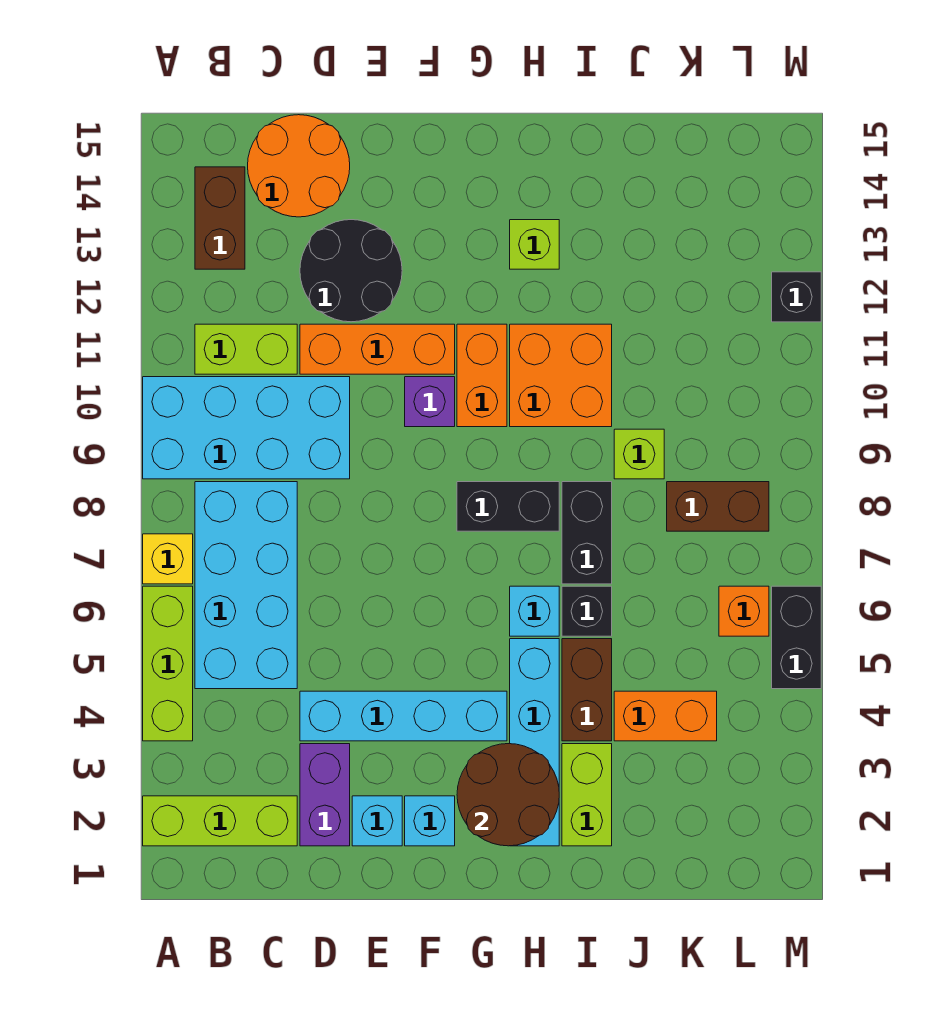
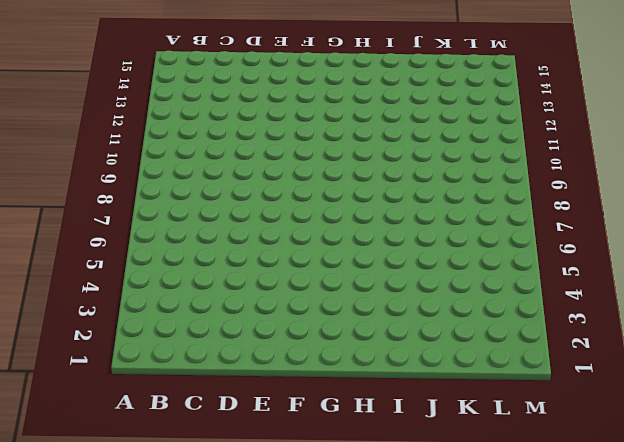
none -> lime brick A2:C2 level 1
none -> lime brick A4:A6 level 1
none -> yellow brick A7 level 1
none -> cyan brick A9:D10 level 1

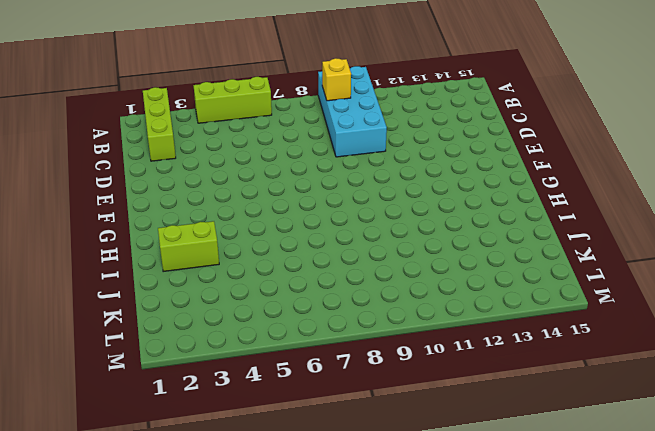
yellow brick B9 level 2 -> yellow brick A7 level 1
none -> cyan brick B5:C8 level 1
none -> lime brick B11:C11 level 1
none -> brown brick B13:B14 level 1
none -> orange round brick C14:D15 level 1

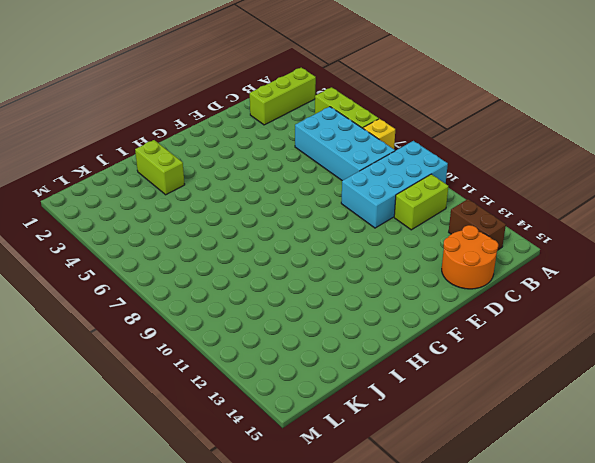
none -> purple brick D2:D3 level 1
none -> cyan brick D4:G4 level 1
none -> orange brick D11:F11 level 1
none -> black round brick D12:E13 level 1

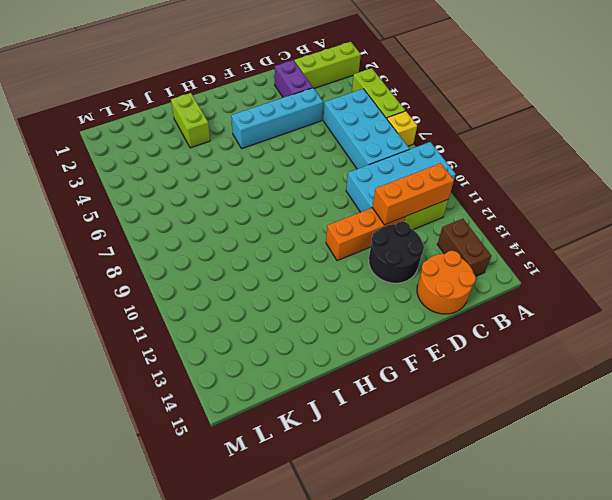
orange brick B11:D11 level 2 -> none
none -> cyan brick E2 level 1
none -> cyan brick F2 level 1
none -> purple brick F10 level 1
none -> black brick G8:H8 level 1

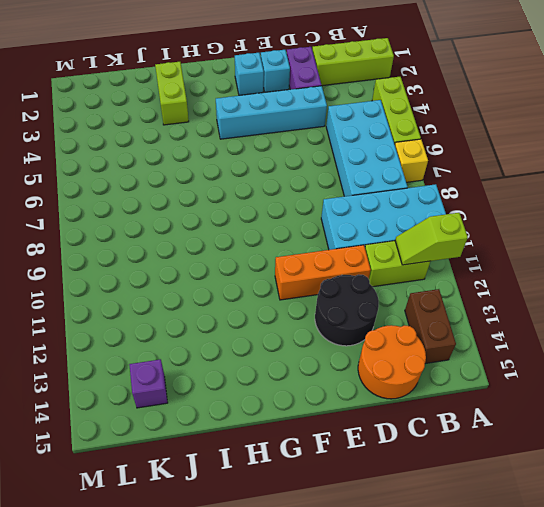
lime slope A11:B11 level 2 top A -> none
purple brick K14 level 1 -> purple brick F10 level 1
none -> black brick G8:H8 level 1
none -> orange brick G10:G11 level 1
none -> cyan brick H2:H5 level 1
none -> cyan brick H6 level 1

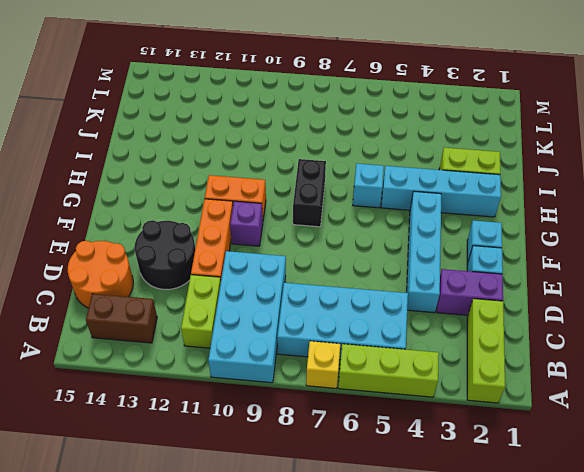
none -> orange brick H10:I11 level 1
none -> lime brick H13 level 1
none -> brown brick I4:I5 level 1
none -> black brick I6 level 1

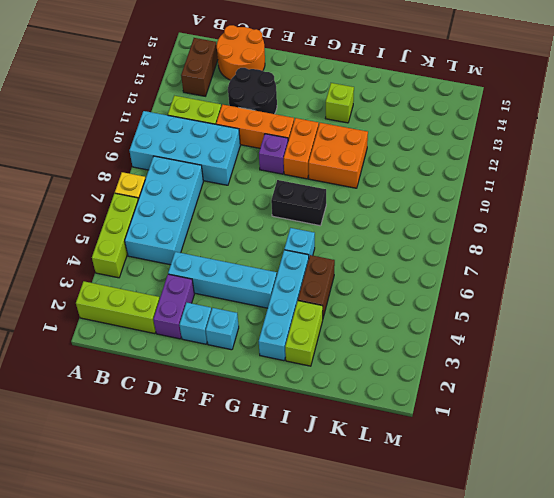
none -> black brick I6 level 1
none -> black brick I7:I8 level 1
none -> orange brick J4:K4 level 1
none -> lime brick J9 level 1

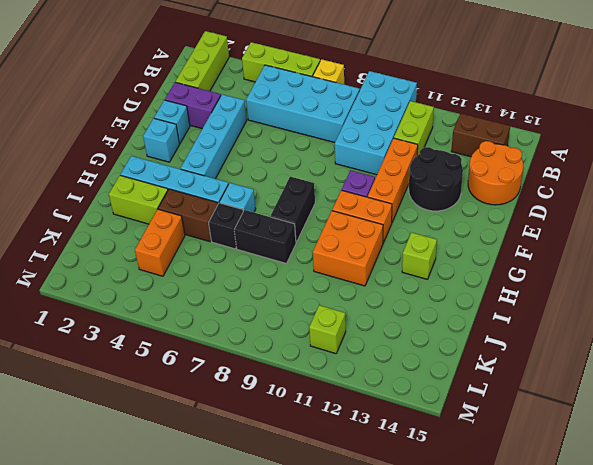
lime brick L11 level 1 -> lime brick J9 level 1
none -> brown brick K8:L8 level 1
none -> orange brick L6 level 1
none -> black brick M5:M6 level 1
none -> black brick M12 level 1

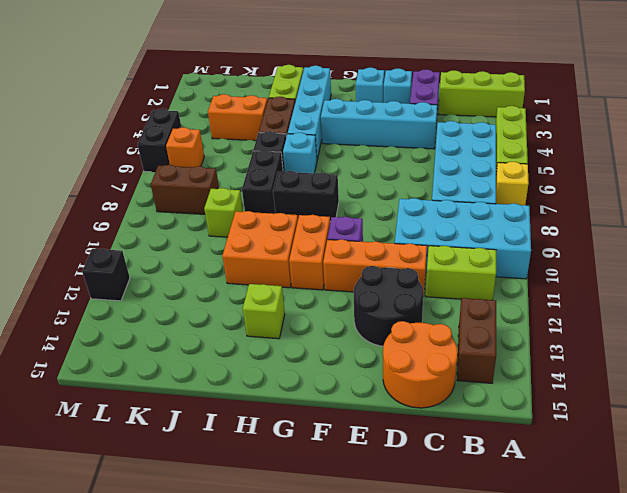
none -> brown round brick G2:H3 level 2

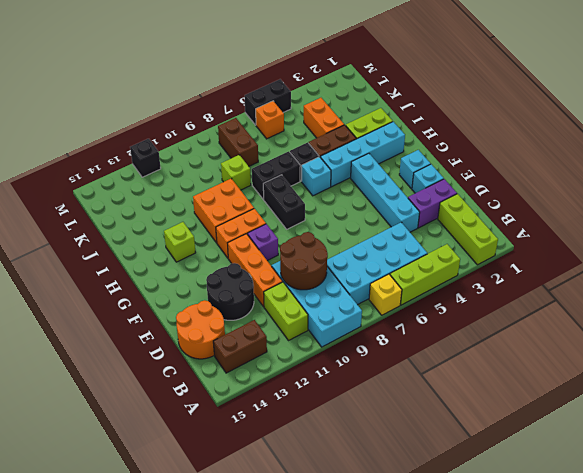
brown round brick C9:D10 level 2 -> brown round brick G2:H3 level 2

